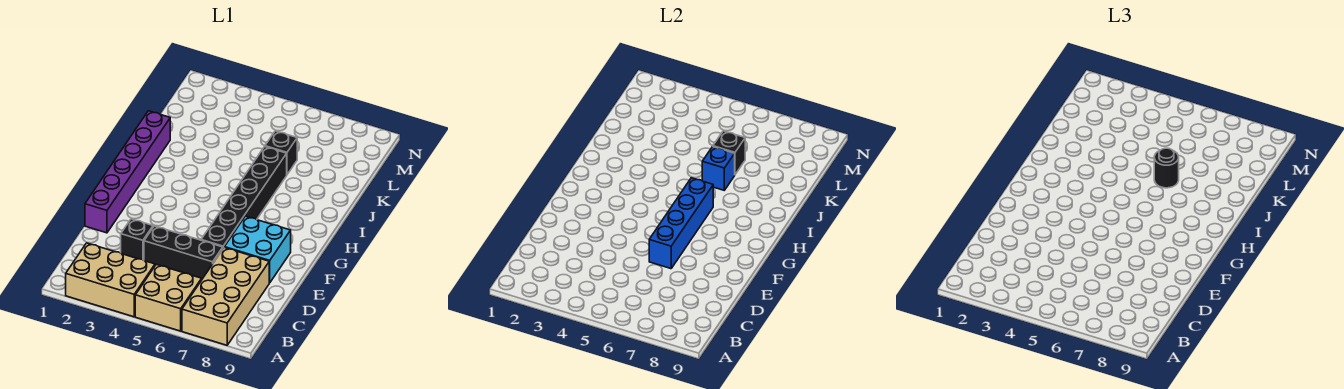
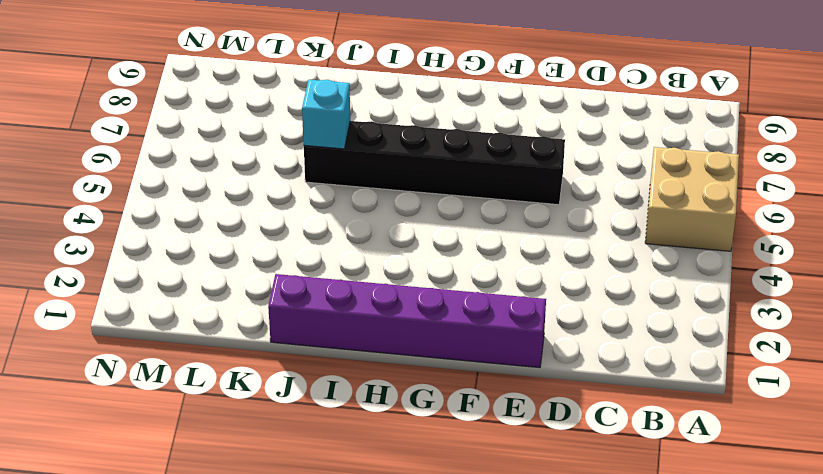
cyan brick J6 level 2 -> blue brick J6 level 2
none -> tan brick A2:B4 level 1
none -> tan brick A7:D8 level 1
none -> black brick D3 level 1

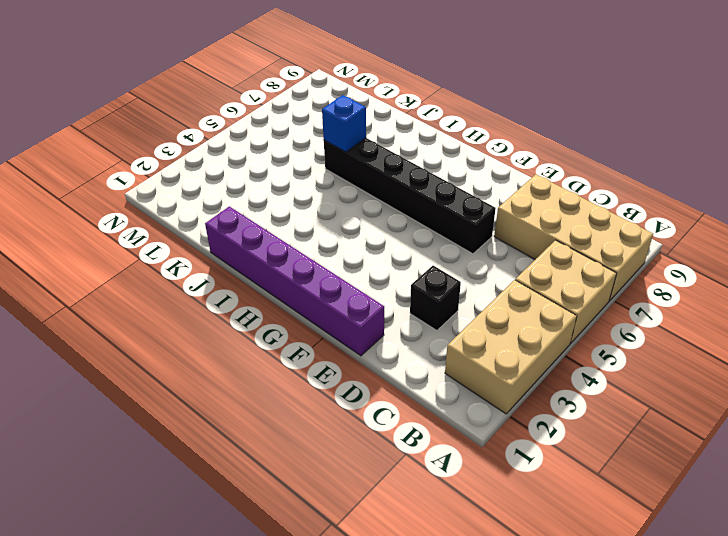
none -> black brick D4:D6 level 1
none -> cyan brick E7:F8 level 1
none -> black brick K6 level 1

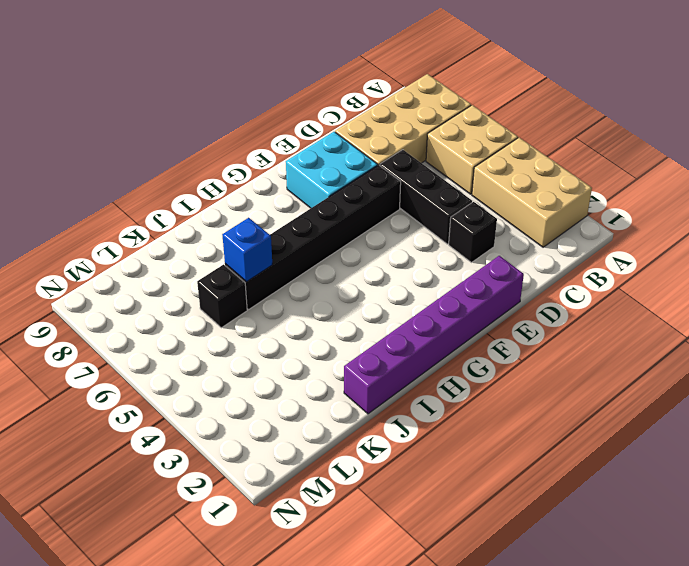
none -> blue brick E6:H6 level 2
none -> black brick K6 level 2
none -> black round brick J6 level 3

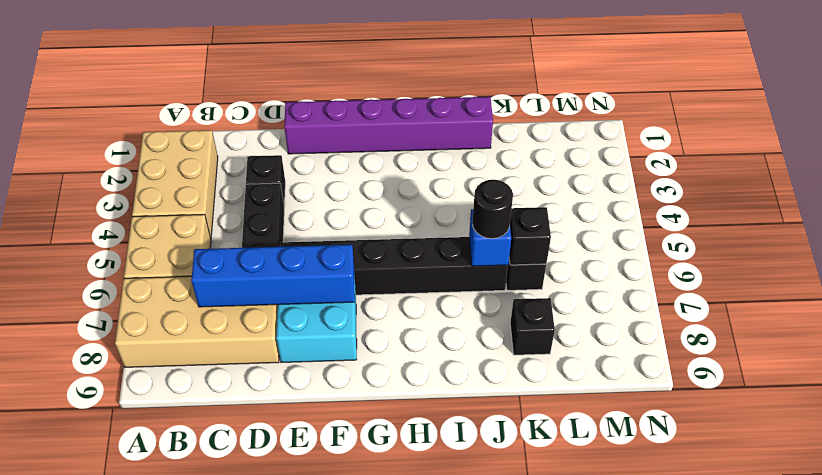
blue brick C7:F7 level 2 -> blue brick E6:H6 level 2
black brick K8 level 1 -> none

